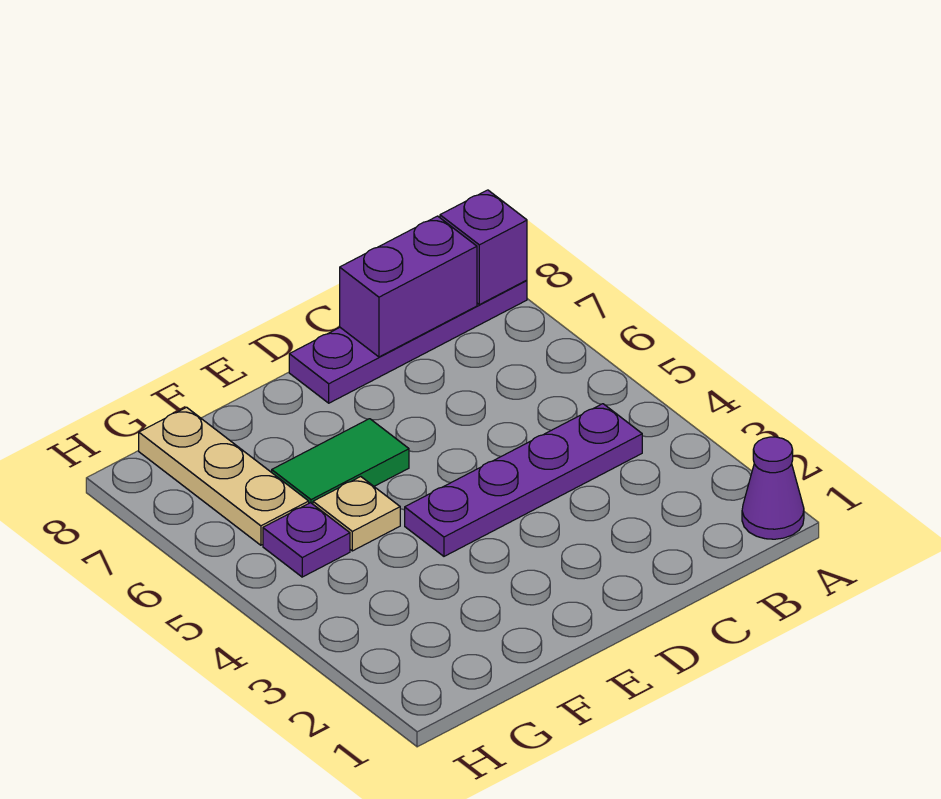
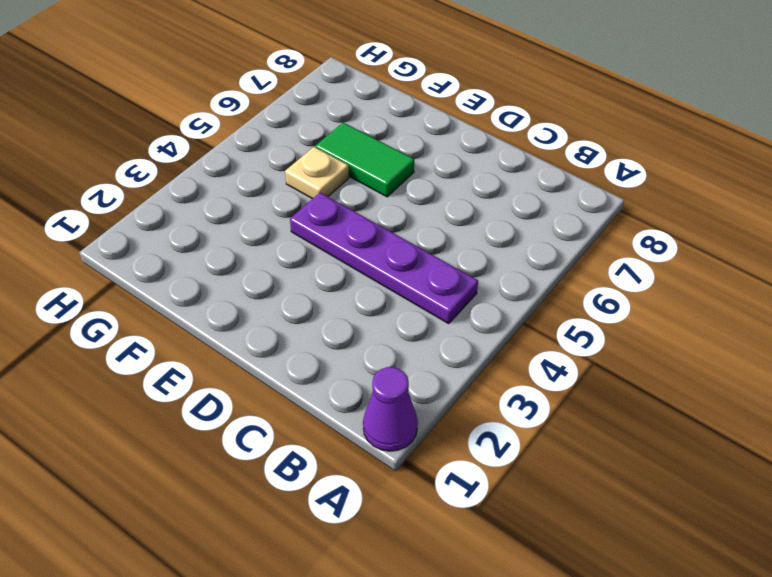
none -> purple plate A8:D8 level 1
none -> purple plate G5 level 1

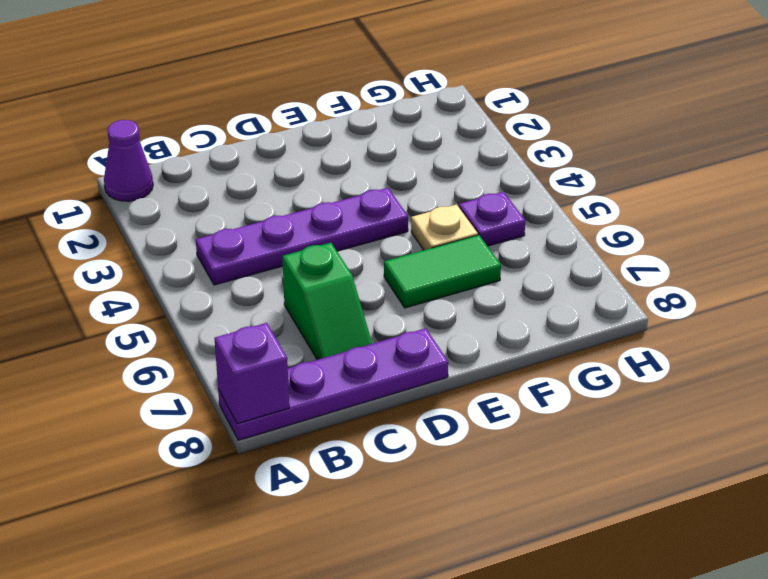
green slope C6:C7 level 1 top 6 -> none
none -> tan plate G6:G8 level 1
none -> purple brick B8:C8 level 2

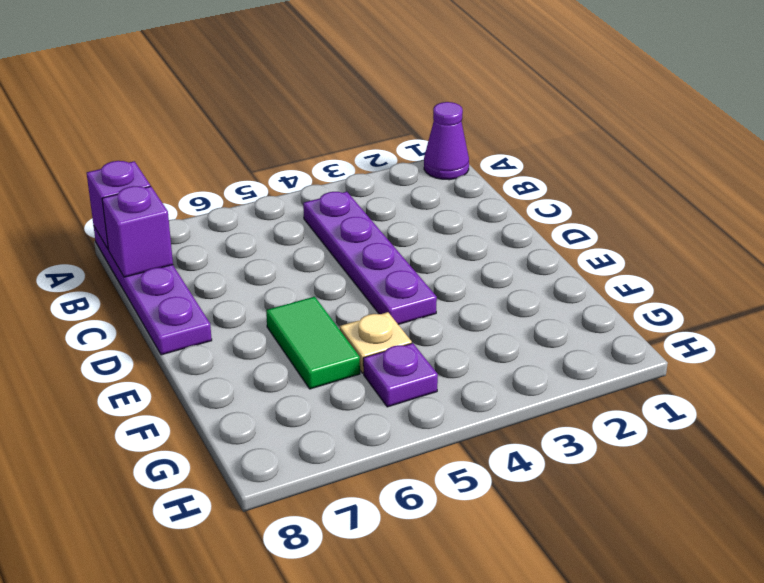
purple brick B8 level 2 -> purple brick B8:C8 level 2
none -> tan plate G6:G8 level 1

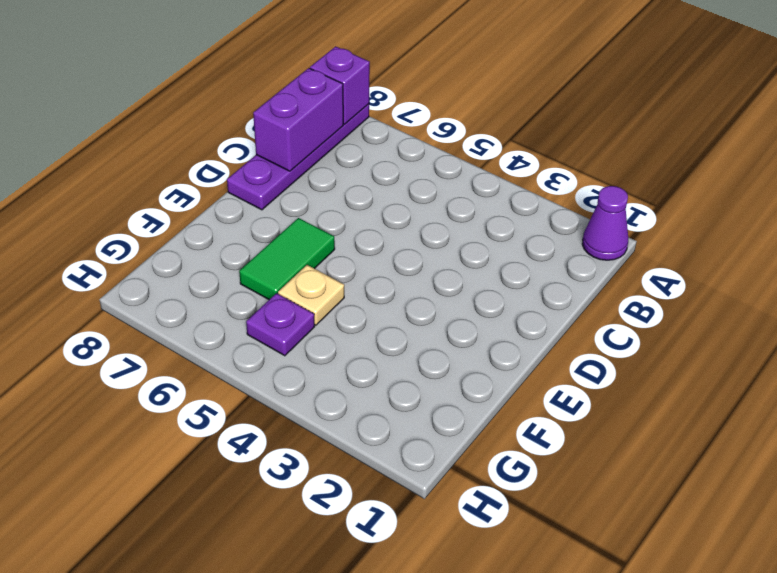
none -> purple plate B4:E4 level 1
none -> tan plate G6:G8 level 1

